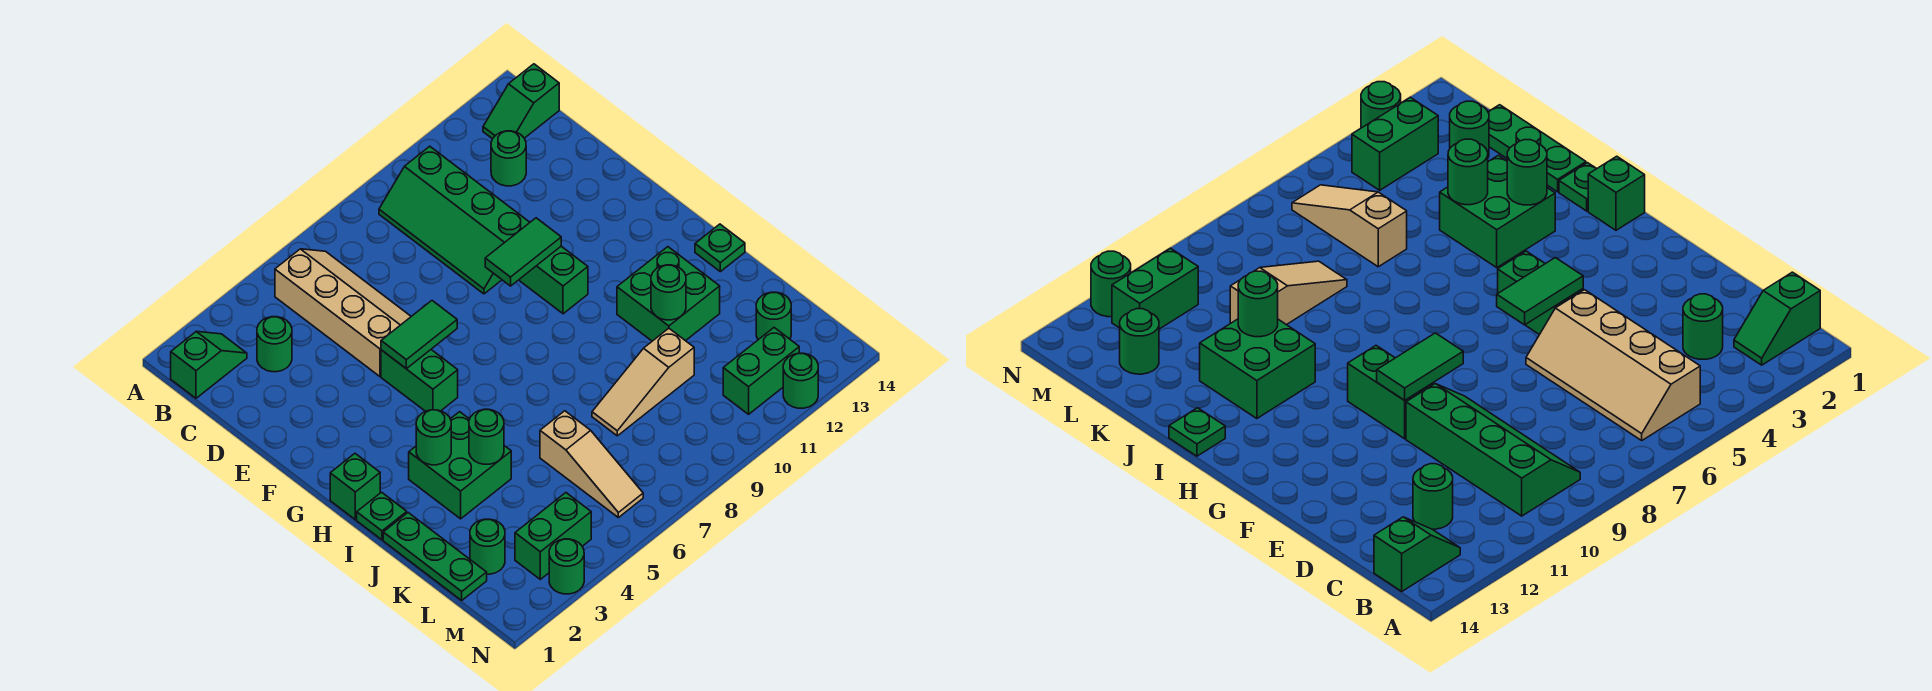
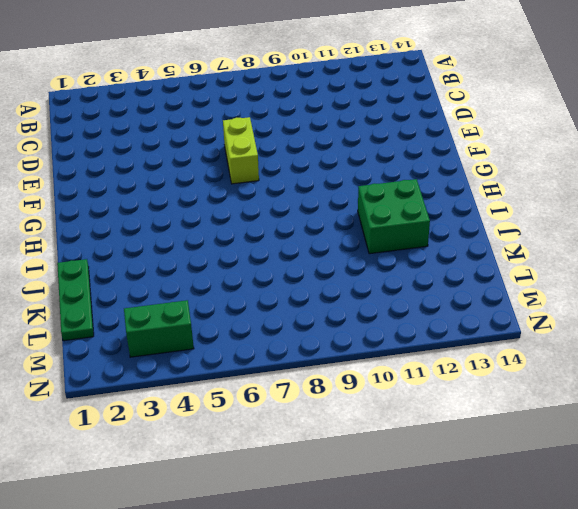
lime brick E7:F7 level 1 -> none
none -> green slope B1:B2 level 1 top 1
none -> tan slope B5:E6 level 1 top 5
none -> green slope B9:E10 level 1 top 10

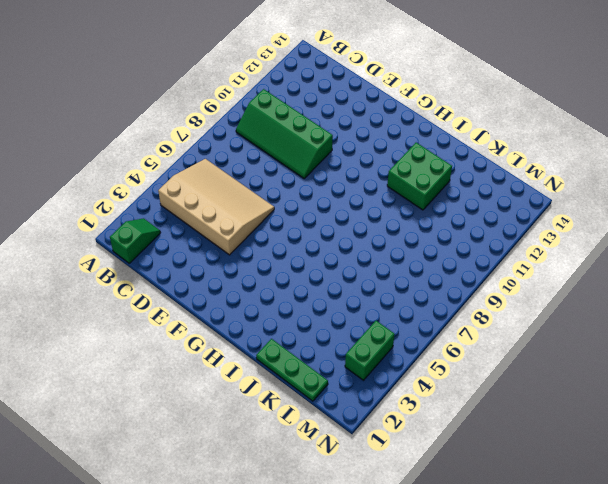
tan slope B4:E6 level 1 top 4 -> tan slope B5:E6 level 1 top 5
none -> green slope B13:B14 level 1 top 14
none -> green round brick C3 level 1
none -> green round brick C12 level 1

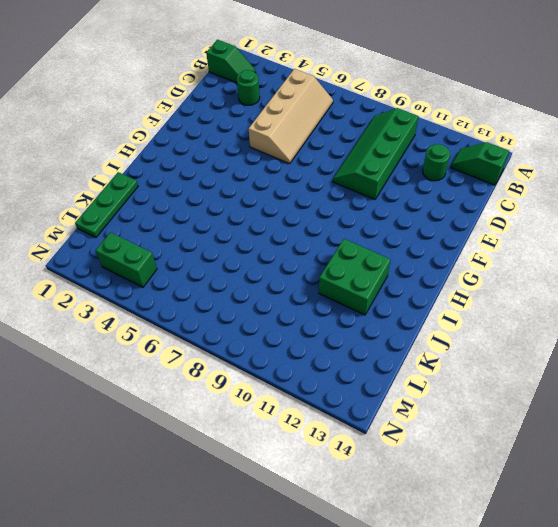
none -> green brick F5:G5 level 1
none -> green brick F10:G10 level 1
none -> green brick H1 level 1

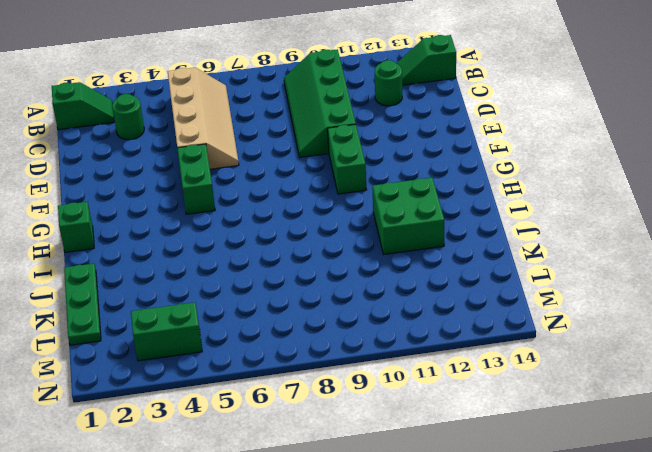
none -> green plate I1 level 1
none -> green brick I3:J4 level 1
none -> green plate I14 level 1

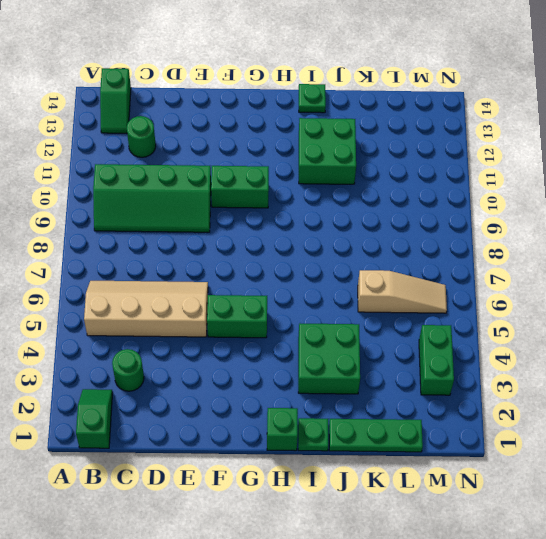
none -> tan slope K8:K10 level 1 top 10
none -> green round brick L2 level 1
none -> green round brick L13 level 1

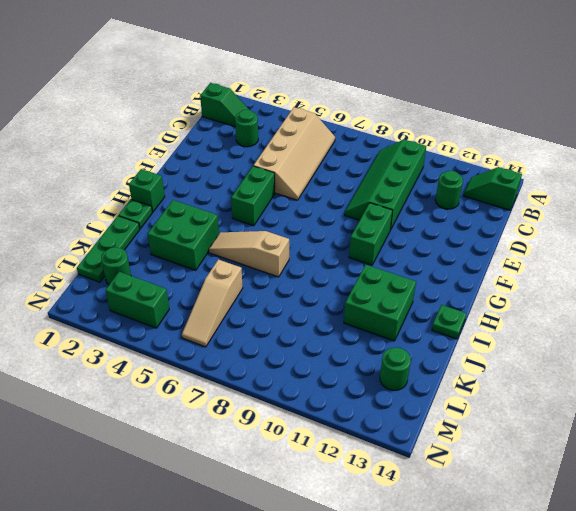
tan slope I5:I7 level 1 top 7 -> tan slope K8:K10 level 1 top 10
none -> green brick M11:M12 level 1
none -> green round brick N3 level 1
none -> green round brick N12 level 1

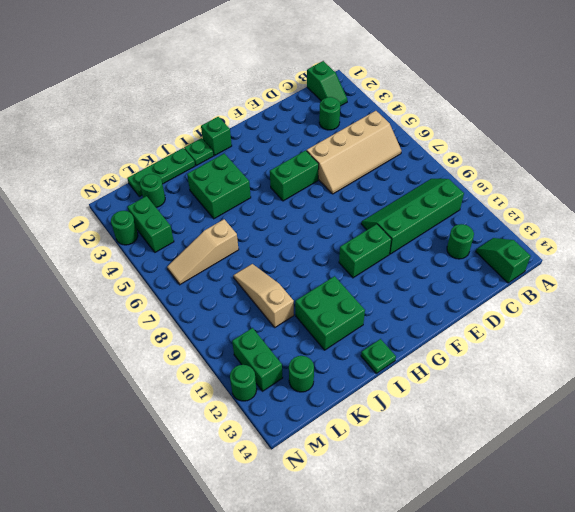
none -> green tile F5:F6 level 2
none -> green tile F9:F10 level 2
none -> green round brick I3 level 2

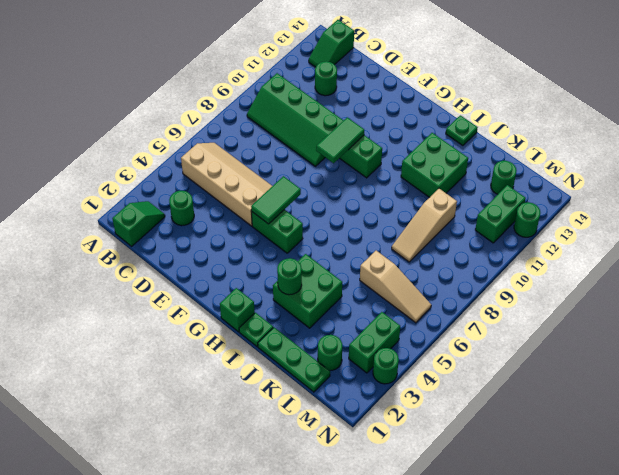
none -> green round brick J4 level 2
none -> green round brick J11 level 2

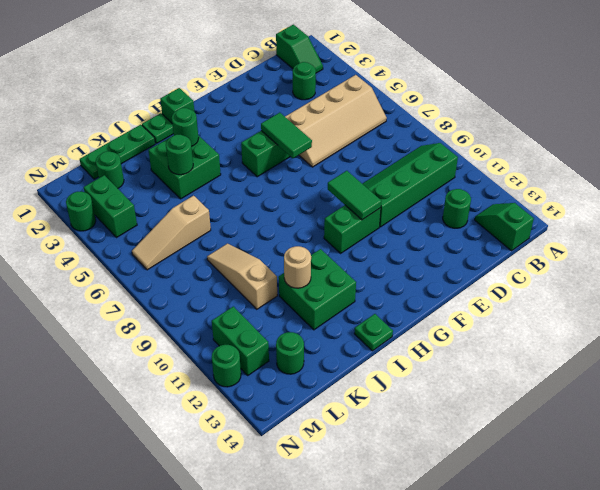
tan round brick J11 level 2 -> green round brick J11 level 2

